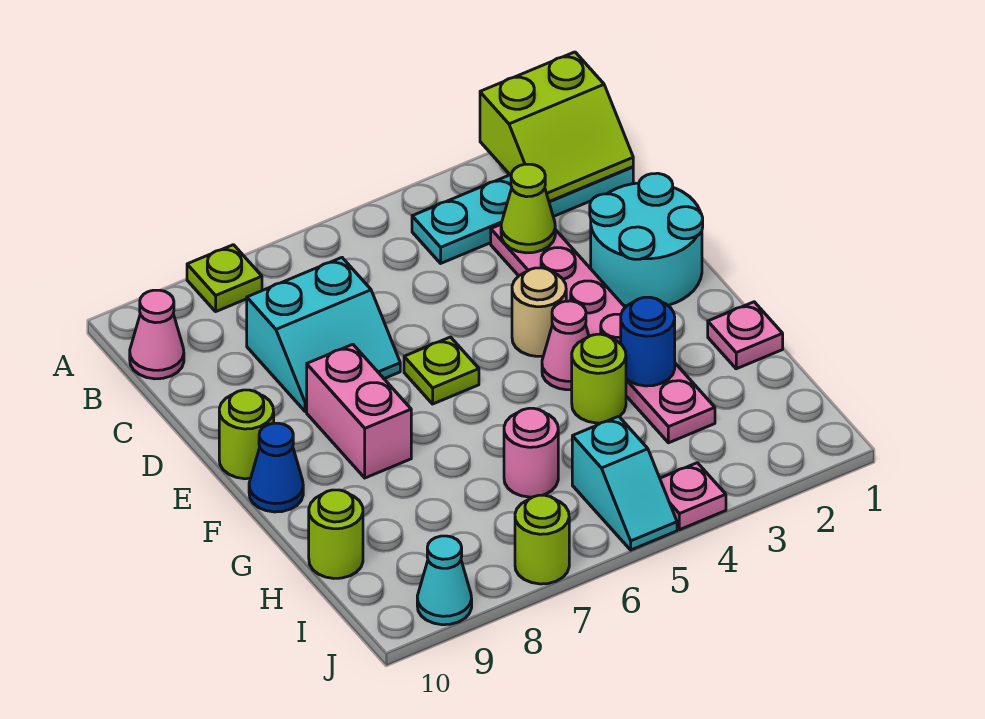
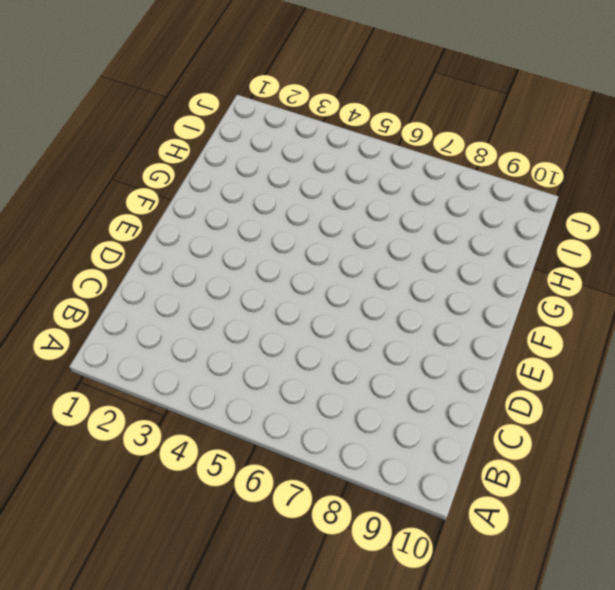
none -> lime plate A8 level 1
none -> cyan plate B1:B4 level 1
none -> pink cone B10 level 1

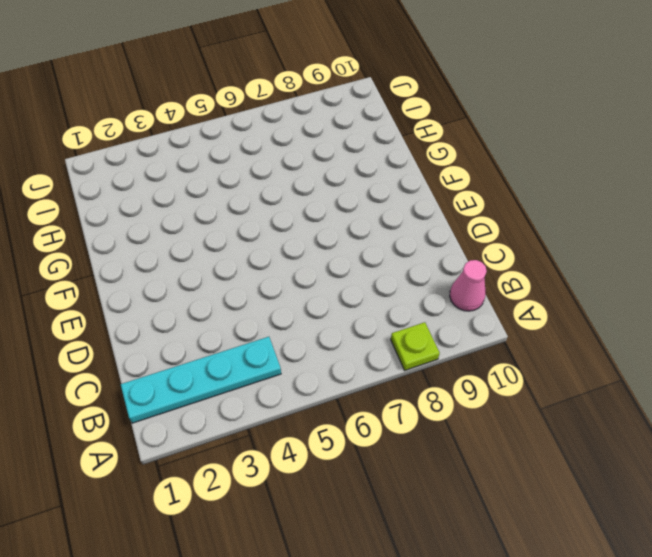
none -> pink plate C3:H3 level 1
none -> cyan slope C7:D8 level 1 top C
none -> cyan round brick D1:E2 level 1

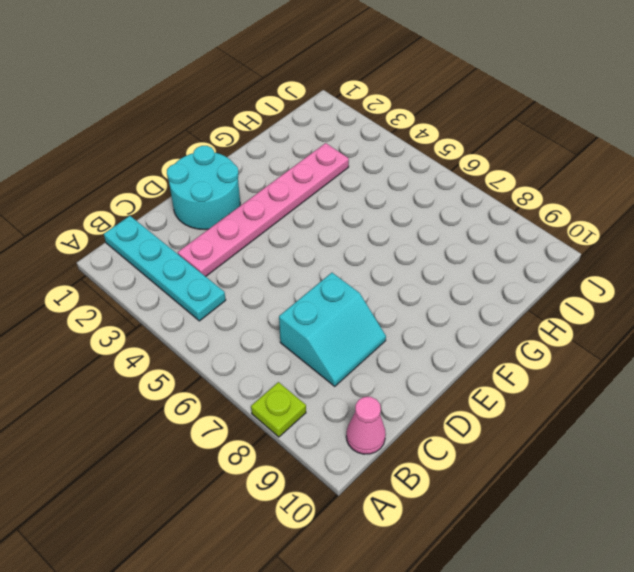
cyan slope C7:D8 level 1 top 7 -> cyan slope C7:D8 level 1 top C
none -> tan round brick E4 level 1
none -> lime plate E6 level 1
none -> pink brick E8:F8 level 1

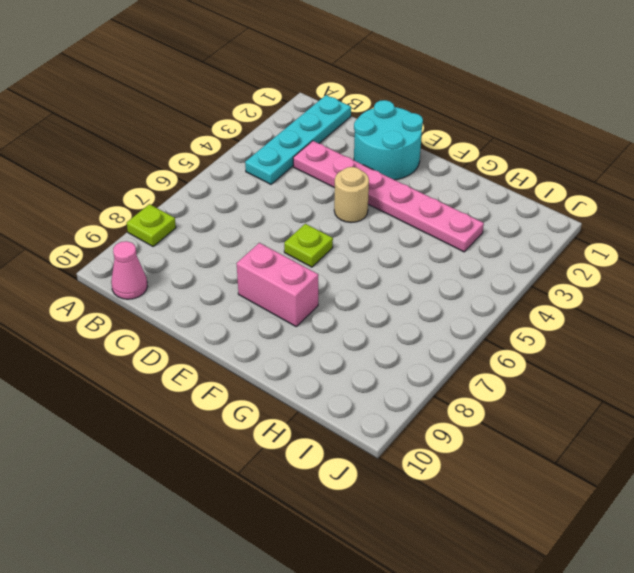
none -> cyan slope C7:D8 level 1 top C
none -> lime round brick E10 level 1
none -> pink cone F4 level 1

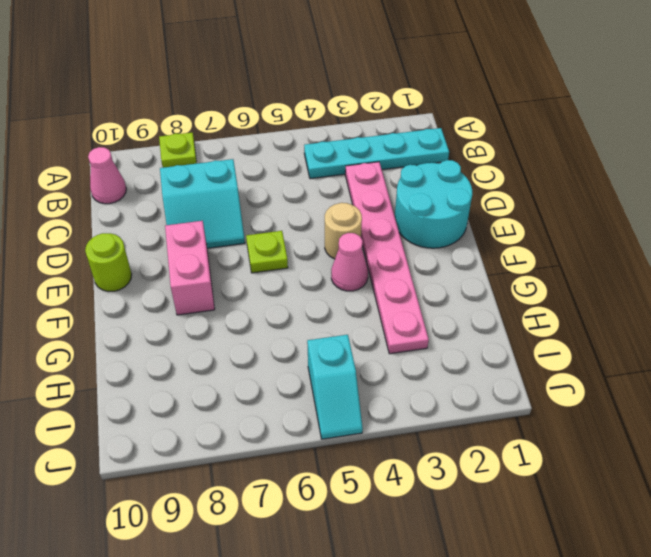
none -> blue cone F10 level 1
none -> pink plate G1 level 1
none -> lime round brick G4 level 1

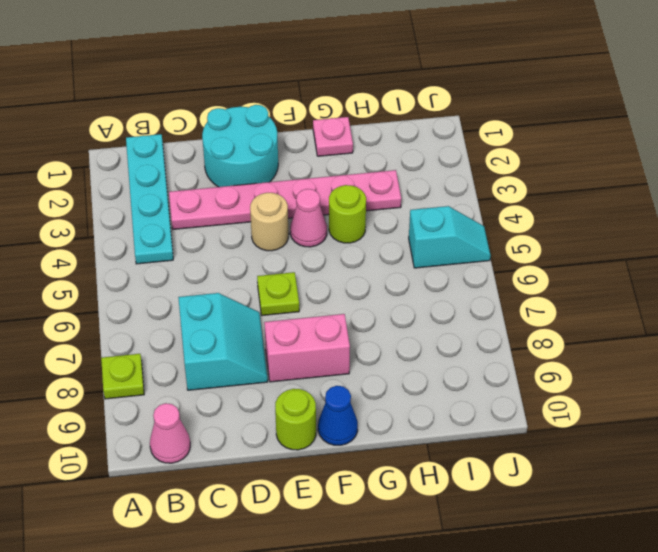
none -> pink round brick H6 level 1
none -> lime round brick H10 level 1
none -> pink plate J4 level 1

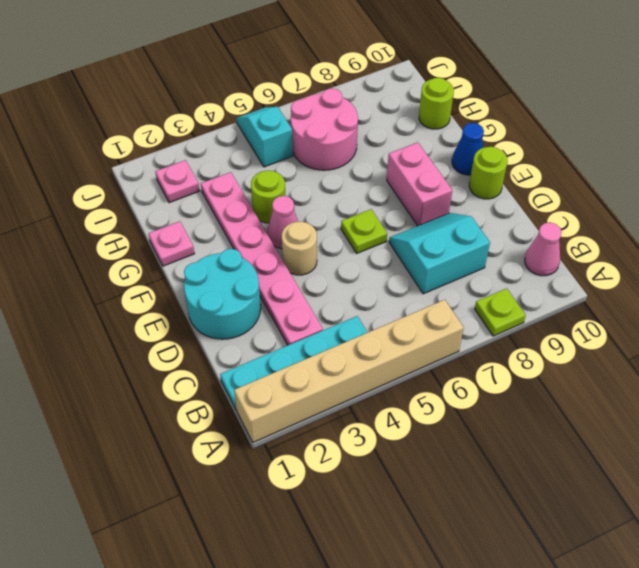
tan brick A1:A6 level 1 -> none
pink round brick H6:I7 level 1 -> pink round brick H6 level 1
pink plate I2 level 1 -> pink plate J4 level 1
none -> lime round brick J7 level 1
none -> cyan cone J9 level 1
none -> lime slope A1:B2 level 2 top A

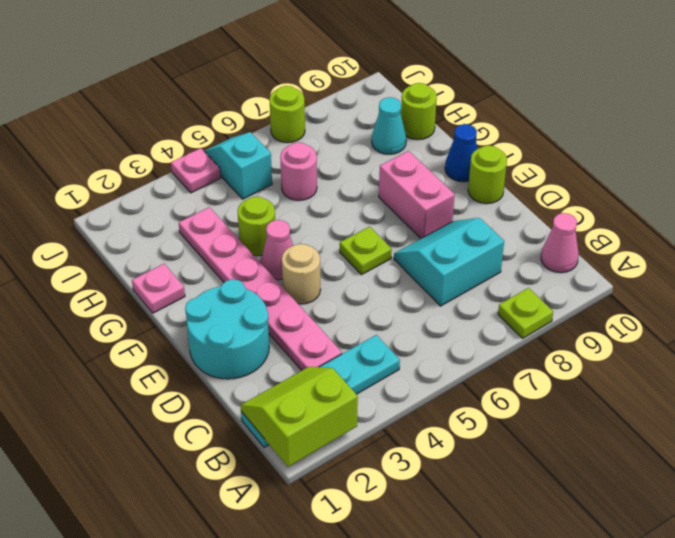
cyan cone H9 level 1 -> cyan cone J9 level 1
none -> lime cone C3 level 2
none -> blue round brick G3 level 2

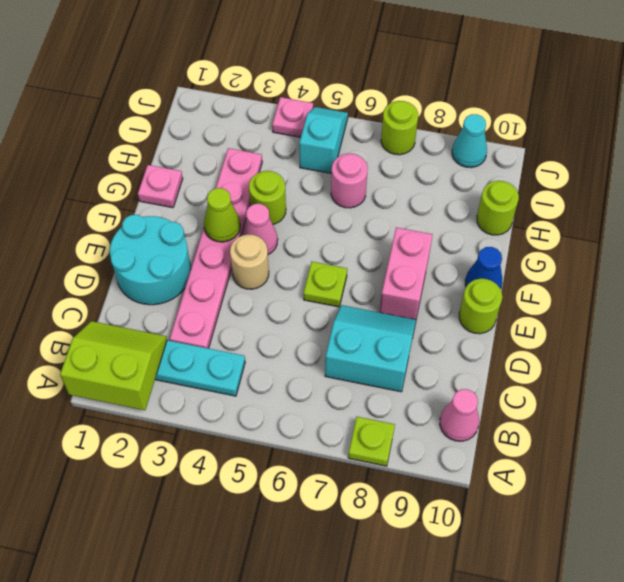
lime cone F3 level 2 -> lime cone C3 level 2
none -> blue round brick G3 level 2

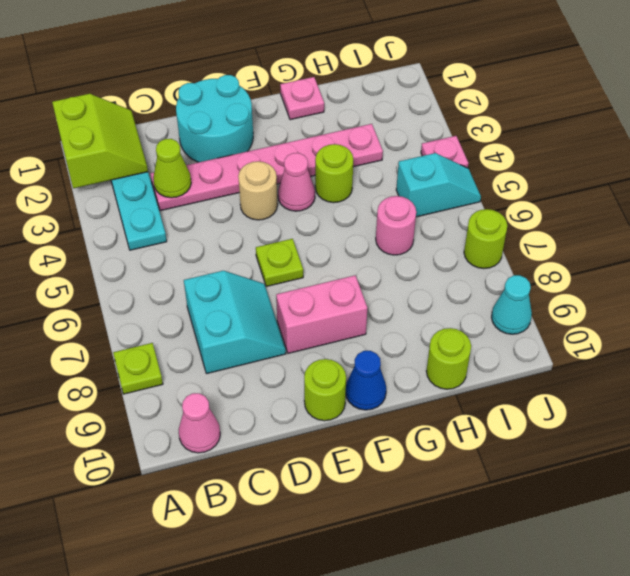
none -> blue round brick G3 level 2

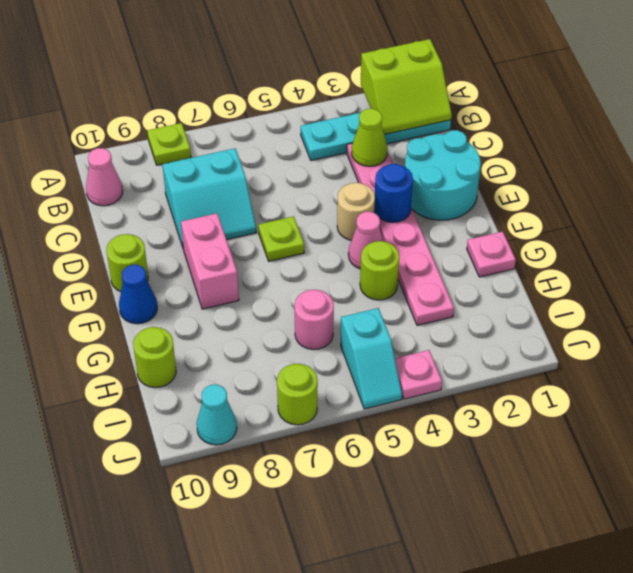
blue round brick E3 level 2 -> blue round brick G3 level 2

